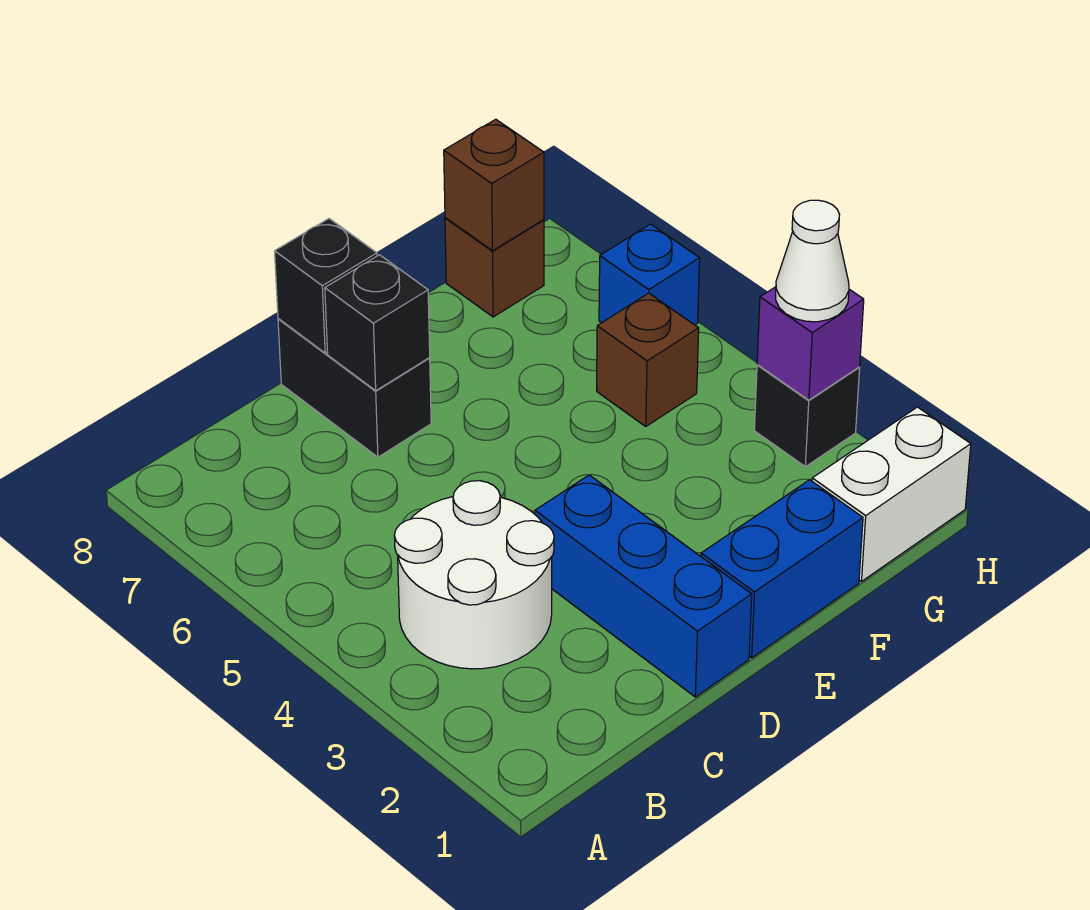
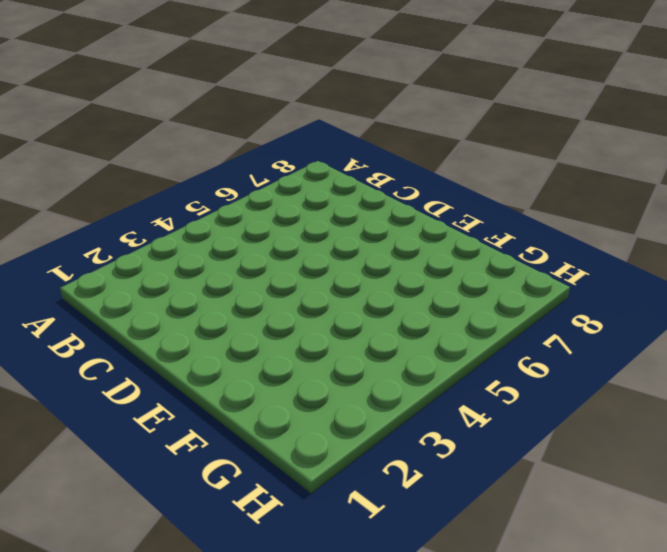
none -> white round brick B3:C4 level 1
none -> blue brick D1:D3 level 1
none -> black brick D7:D8 level 1

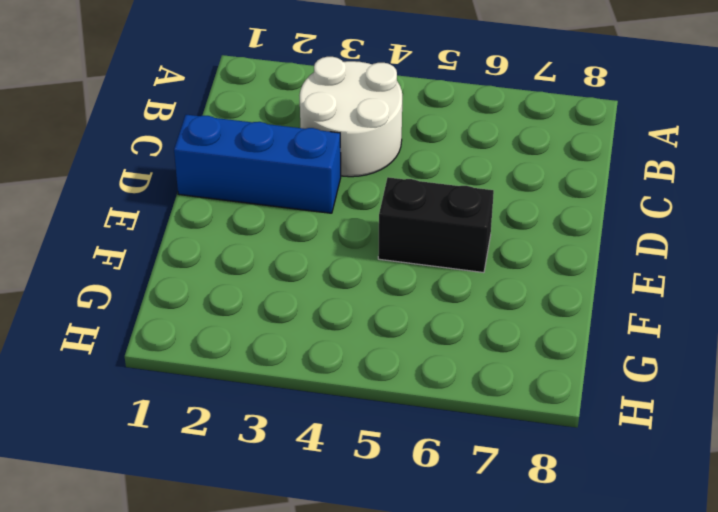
black brick E5:E6 level 1 -> black brick D7:D8 level 1
none -> blue brick E1:F1 level 1
none -> white brick G1:H1 level 1
none -> brown brick G5 level 1

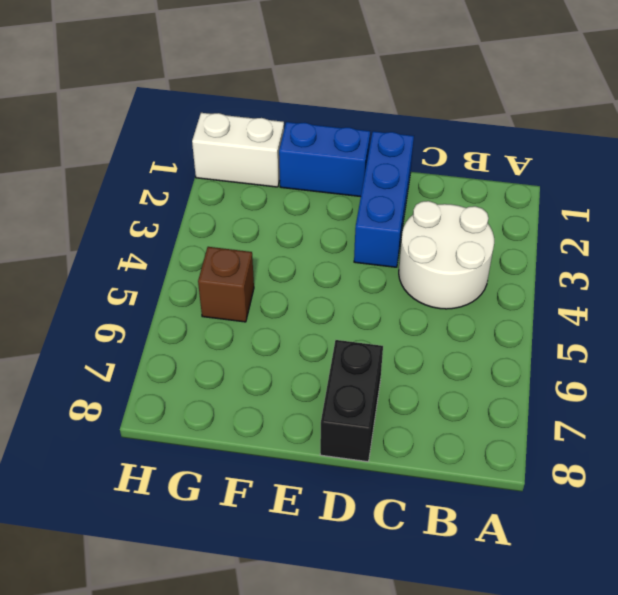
none -> brown brick G8 level 1
none -> black brick H3 level 1
none -> blue brick H6 level 1

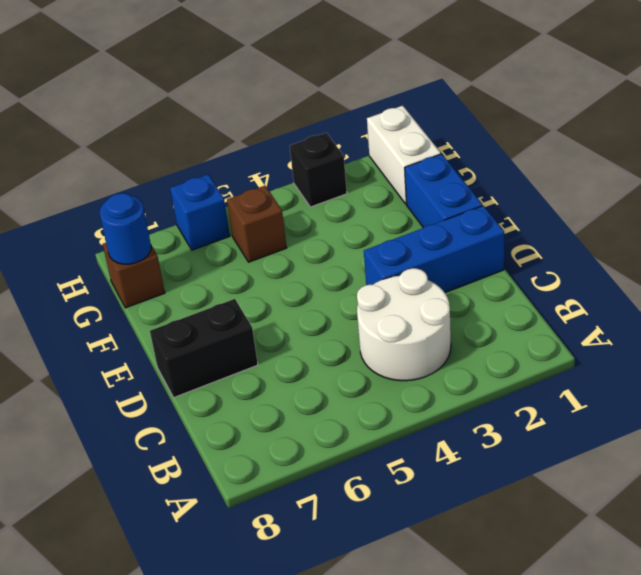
blue round brick G8 level 2 -> brown brick G8 level 2
none -> black brick D7 level 2
none -> black brick D8 level 2
none -> purple brick H3 level 2

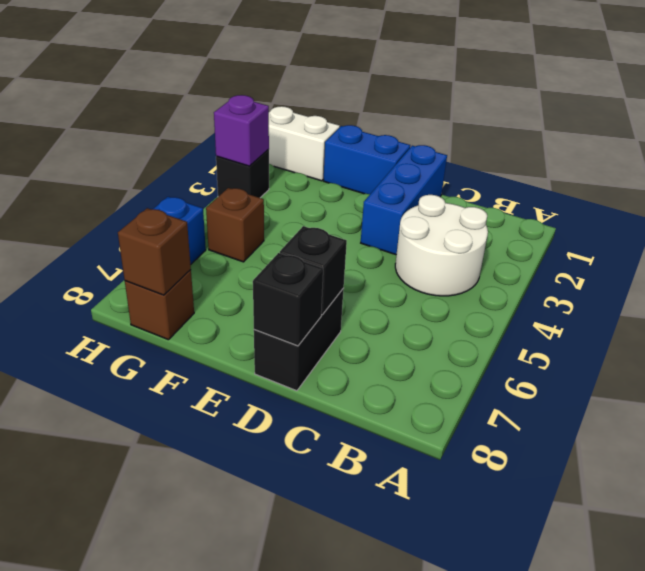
none -> white cone H3 level 3

